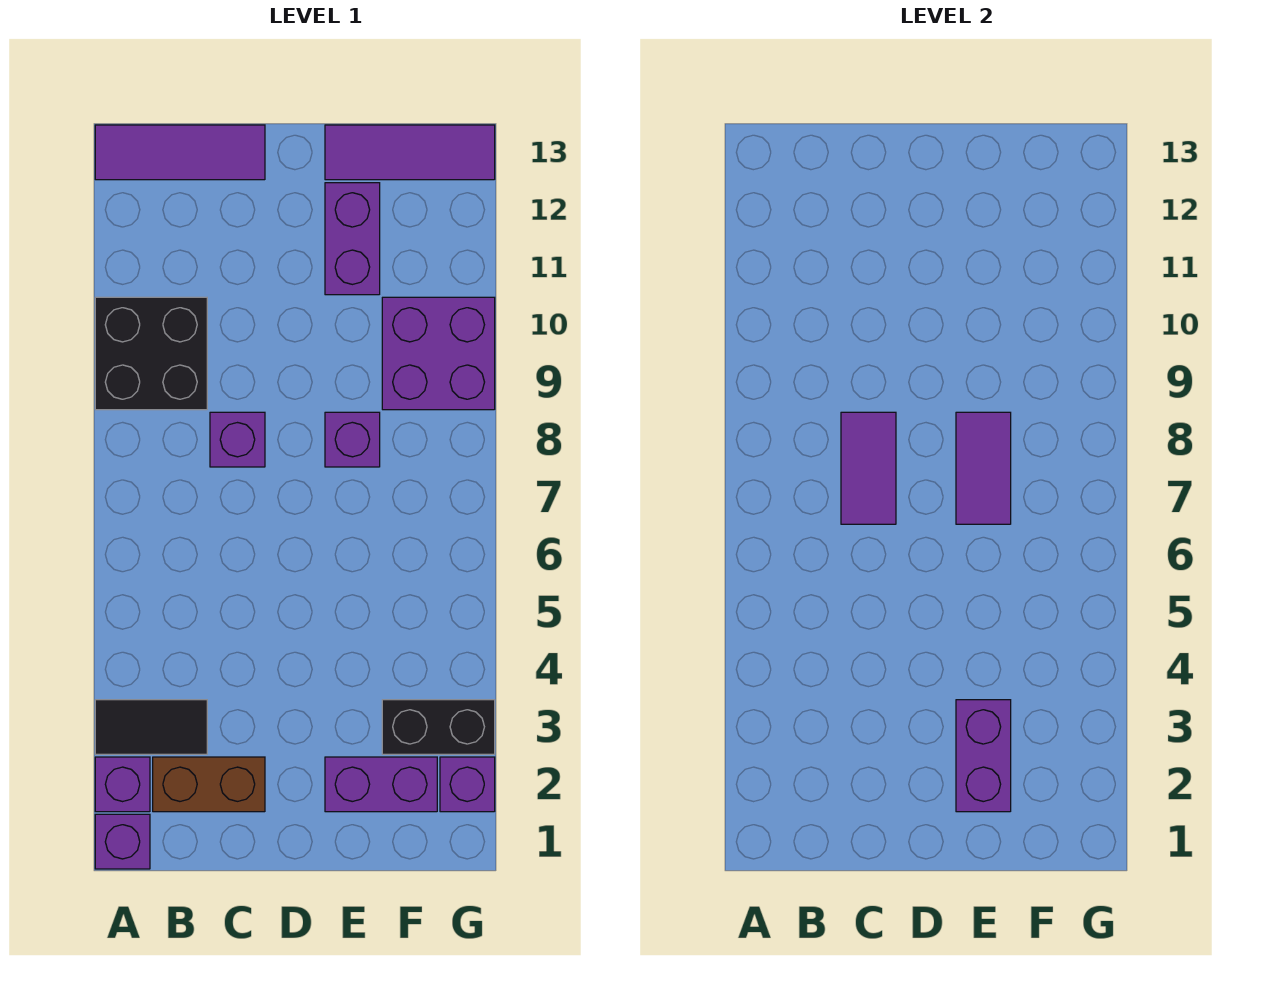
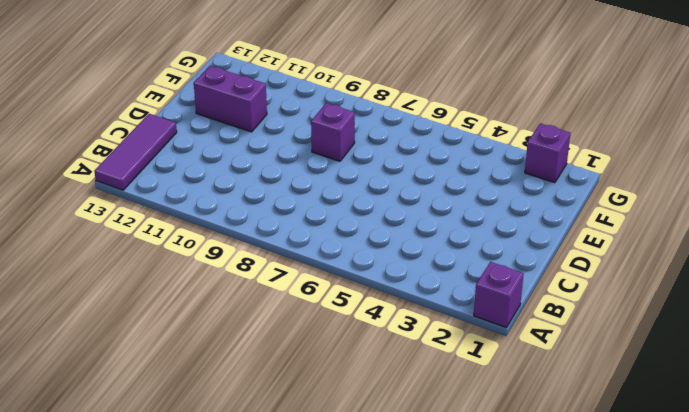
none -> purple brick A2 level 1
none -> black tile A3:B3 level 1
none -> black brick A9:B10 level 1

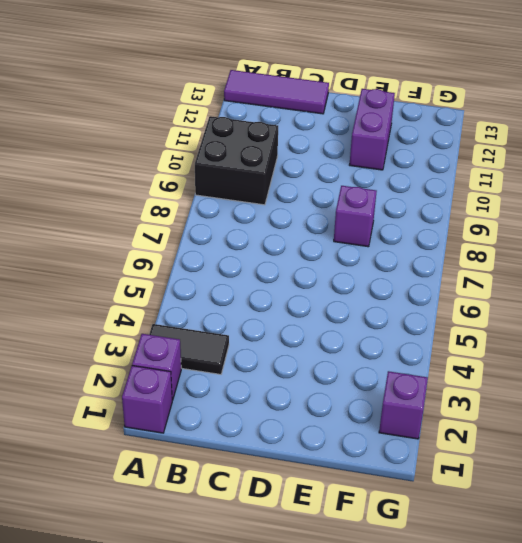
none -> brown brick B2:C2 level 1
none -> purple brick C8 level 1
none -> purple brick E2:F2 level 1

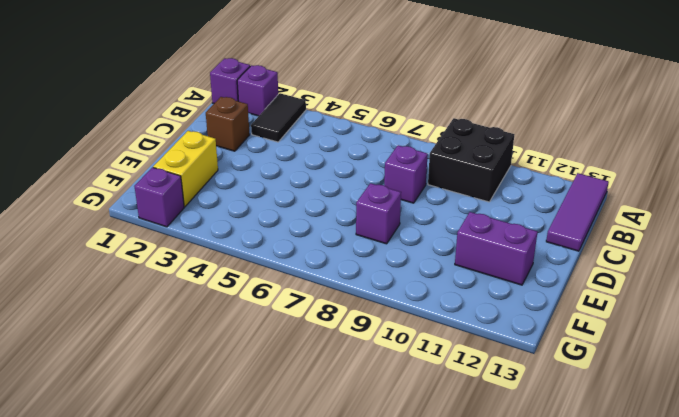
brown brick C2 level 1 -> brown brick B2:C2 level 1
yellow brick E2:F2 level 1 -> purple brick E2:F2 level 1
none -> purple tile E13:G13 level 1
none -> black brick F3:G3 level 1
none -> purple brick F9:G10 level 1

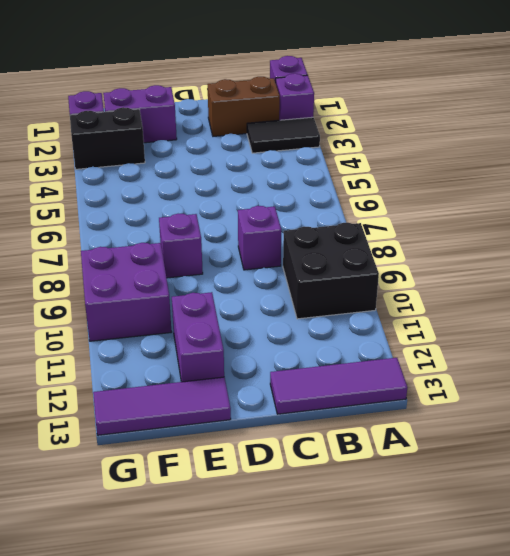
none -> purple tile C7:C8 level 2
none -> purple brick E2:E3 level 2
none -> purple tile E7:E8 level 2

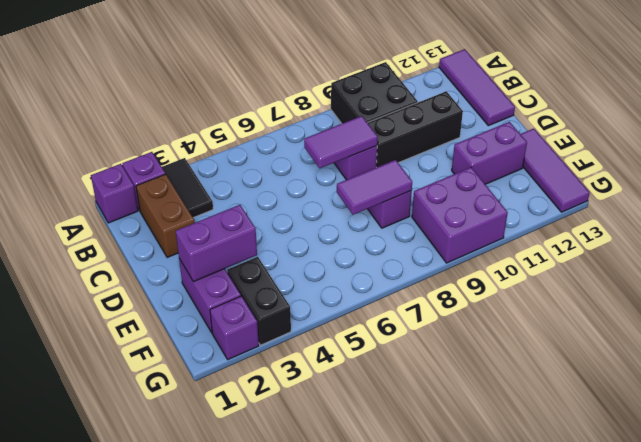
black brick C9:C11 level 1 -> none

